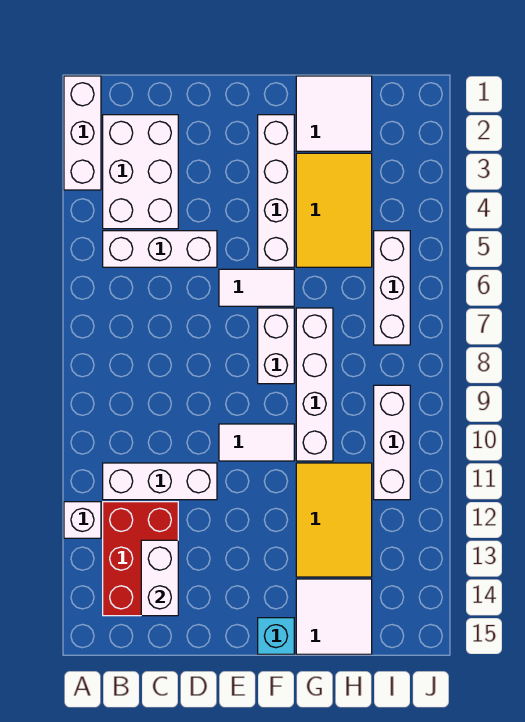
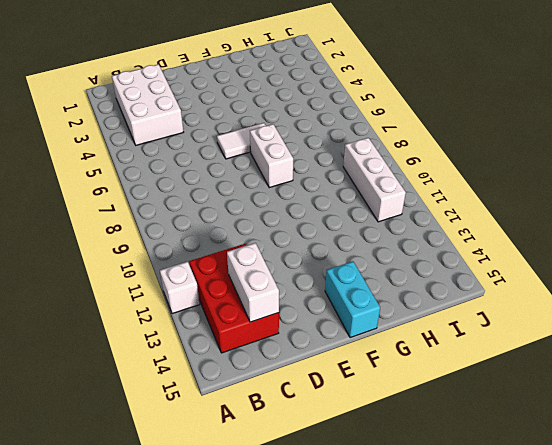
cyan brick F14:F15 level 1 -> cyan brick F15 level 1
none -> white brick A1:A3 level 1
none -> white brick B5:D5 level 1
none -> white brick B11:D11 level 1

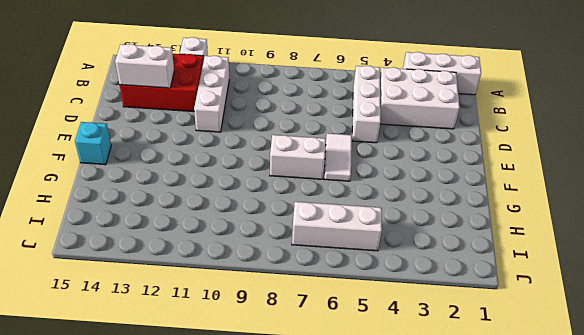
none -> white tile E10:F10 level 1
none -> white brick F2:F5 level 1
none -> white tile G1:H2 level 1

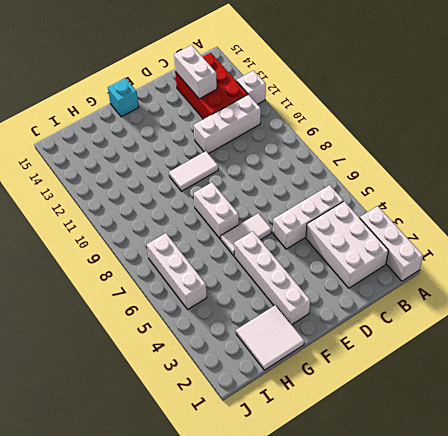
none -> yellow tile G3:H5 level 1
none -> white brick G7:G10 level 1
none -> yellow tile G11:H13 level 1

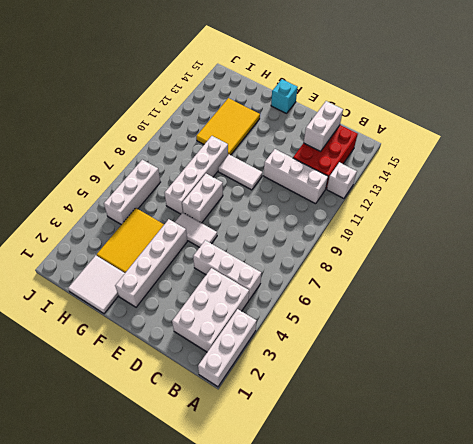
none -> white tile G14:H15 level 1
none -> white brick I9:I11 level 1

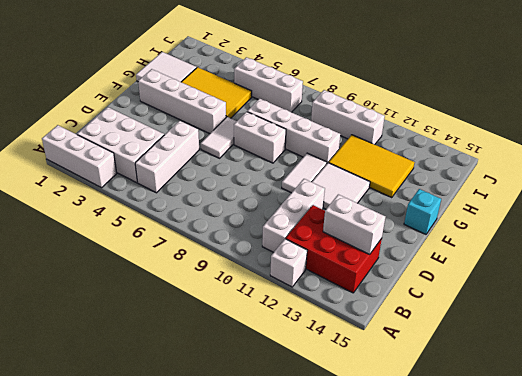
white tile E11:F12 level 1 -> white tile G14:H15 level 1

